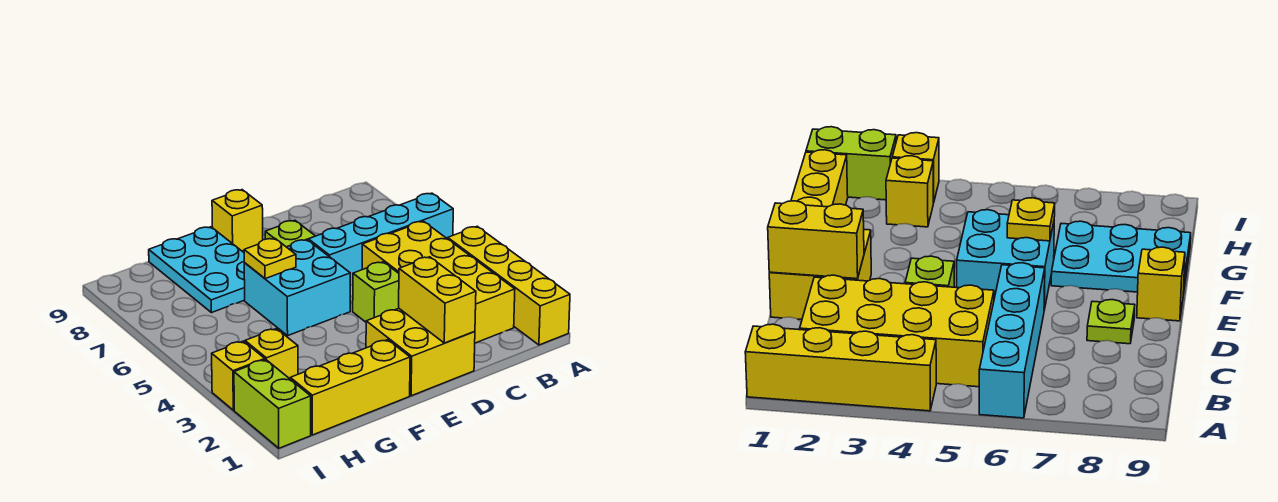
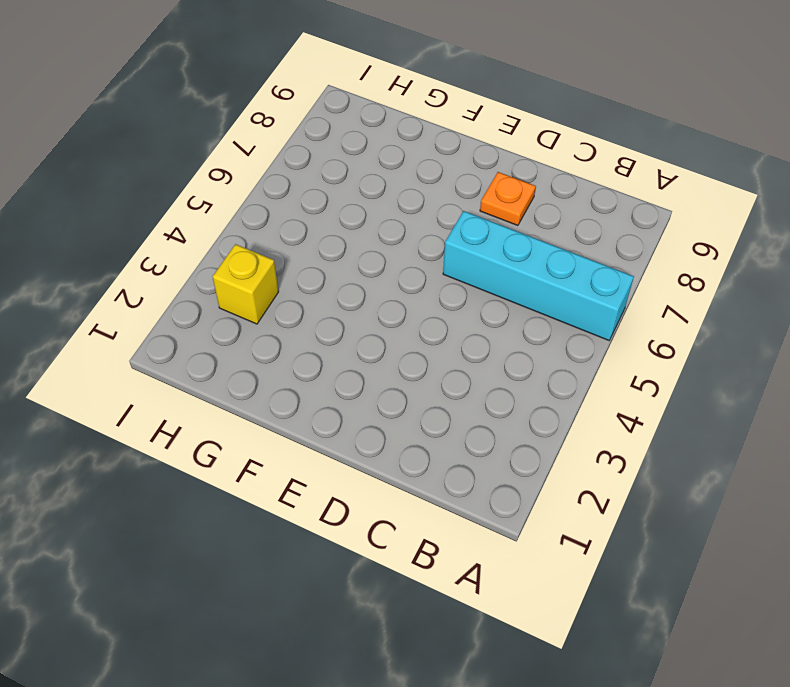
orange plate D8 level 1 -> lime plate D8 level 1
none -> yellow brick A1:A4 level 1
none -> yellow brick B2:C5 level 1
none -> yellow brick D1:E2 level 1

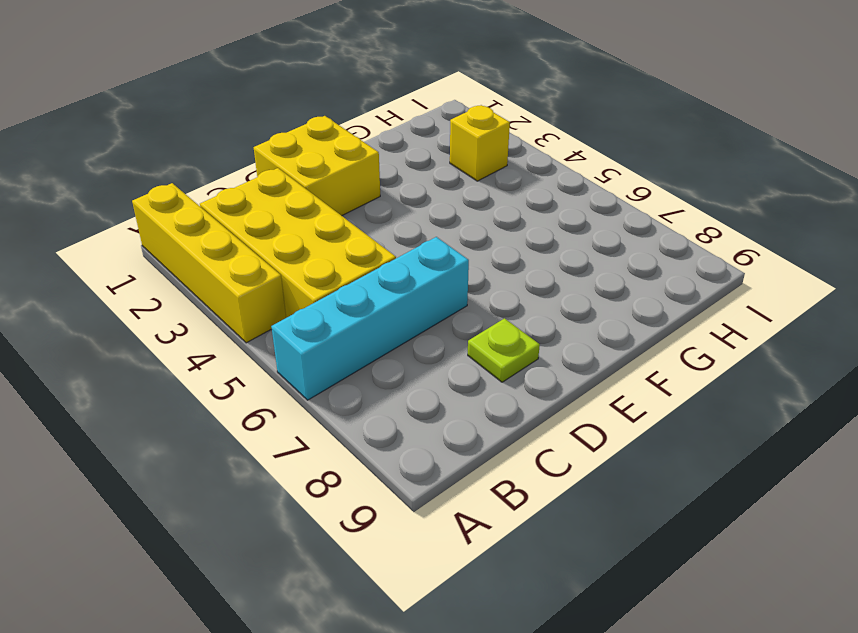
none -> lime brick D4 level 1
none -> cyan brick E5:F6 level 1
none -> yellow brick E9 level 1

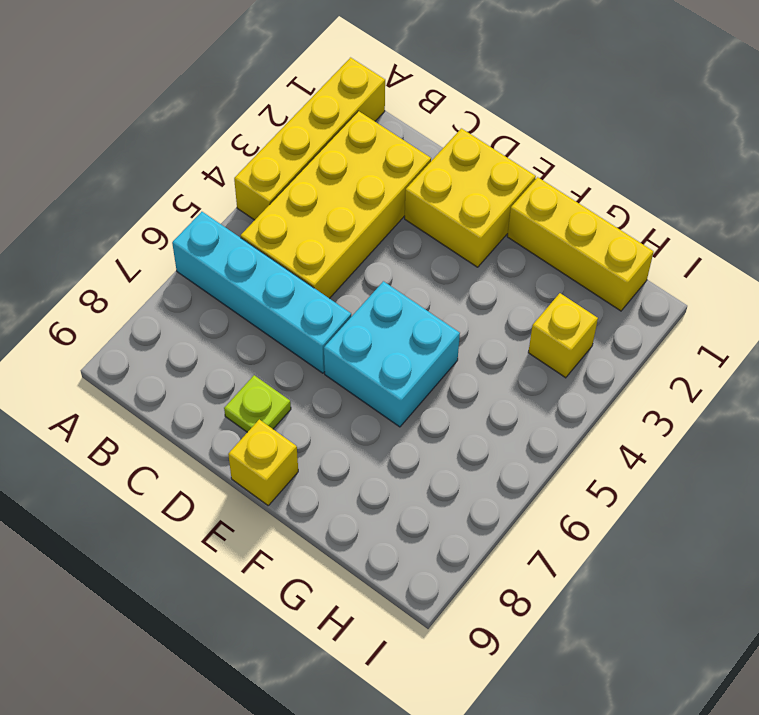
none -> lime brick D4 level 1
none -> cyan plate F7:G9 level 1
none -> lime brick I1:I2 level 1

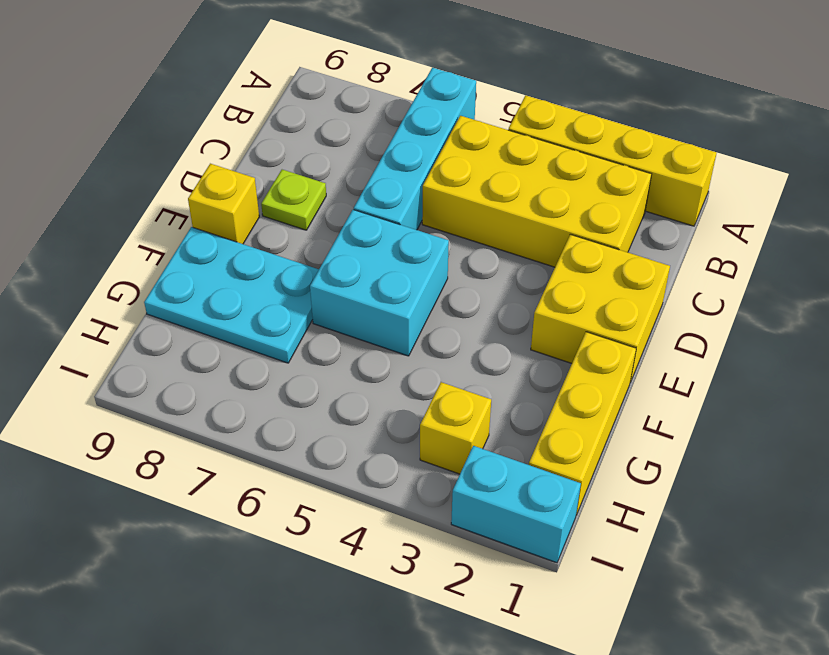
cyan brick I1:I2 level 1 -> lime brick I1:I2 level 1
none -> lime brick D4 level 1
none -> yellow brick I3 level 1
none -> yellow brick D1:D2 level 2

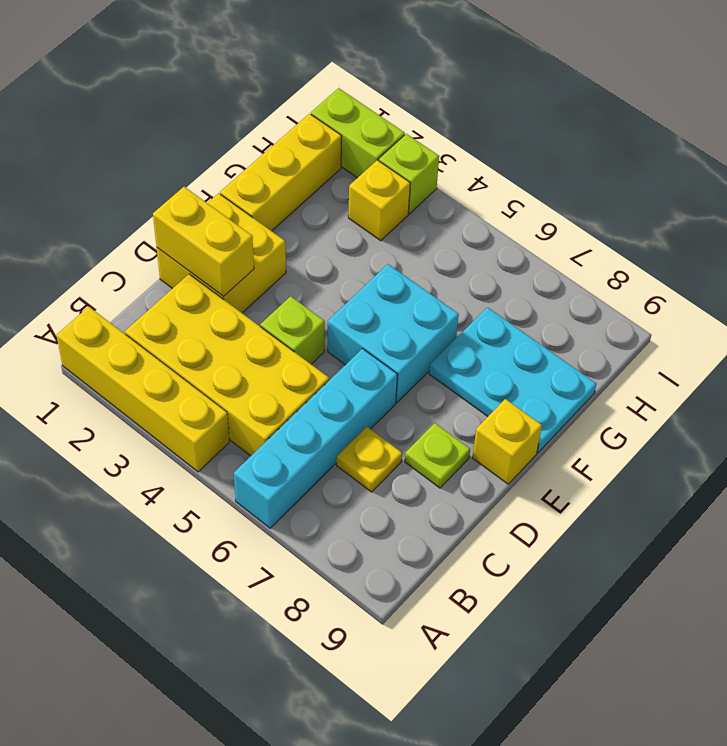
yellow plate C7 level 1 -> yellow plate F6 level 2
lime brick I3 level 1 -> yellow brick I3 level 1

